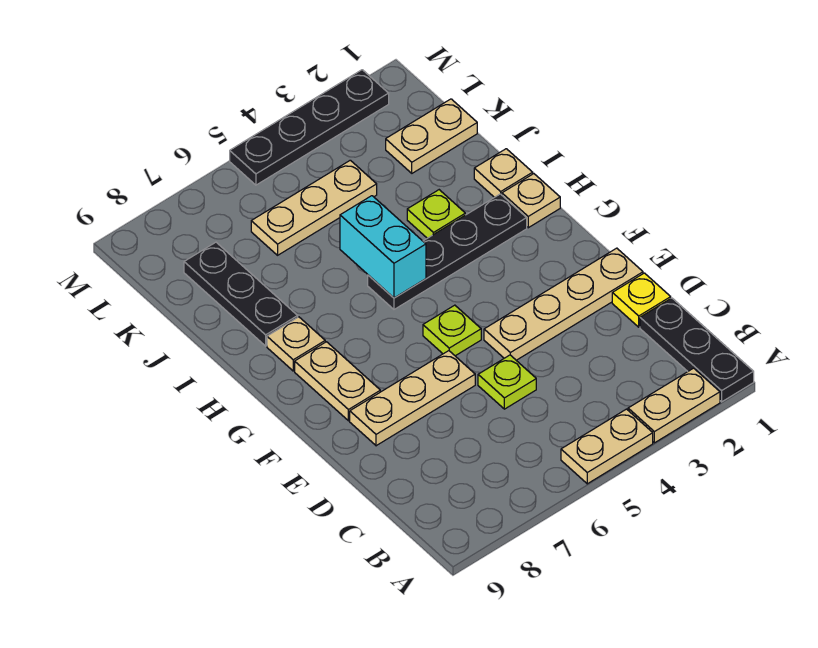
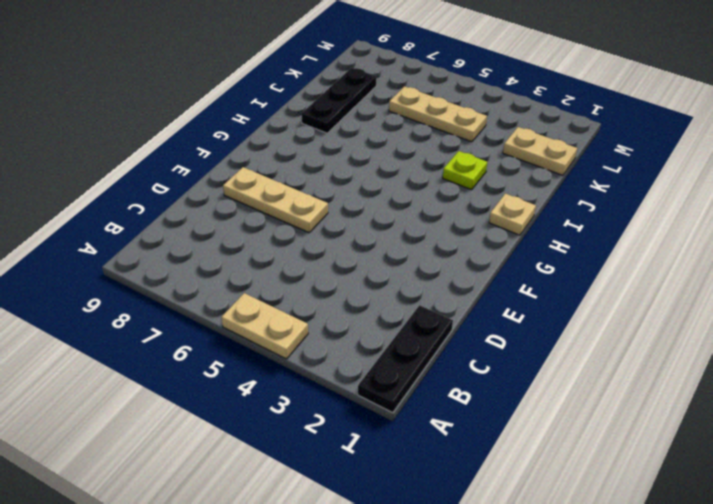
none -> tan plate A2:A3 level 1
none -> yellow plate D1 level 1
none -> lime plate D5 level 1

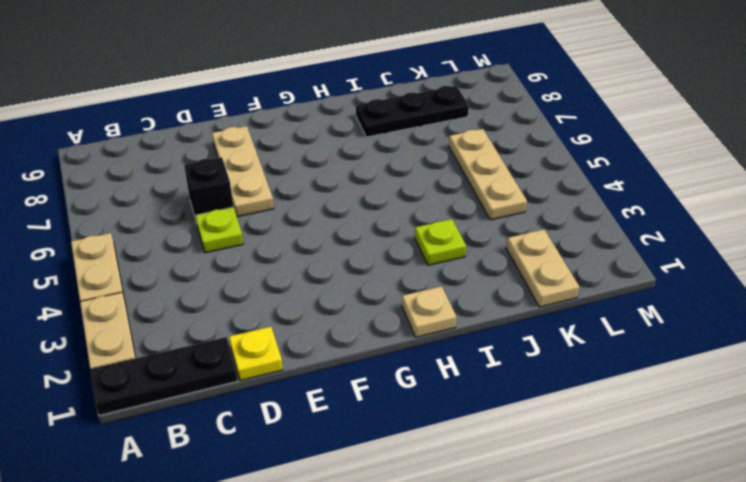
black brick D6 level 1 -> none
none -> tan plate E1:E4 level 1
none -> lime plate F5 level 1
none -> tan plate F8:G8 level 1

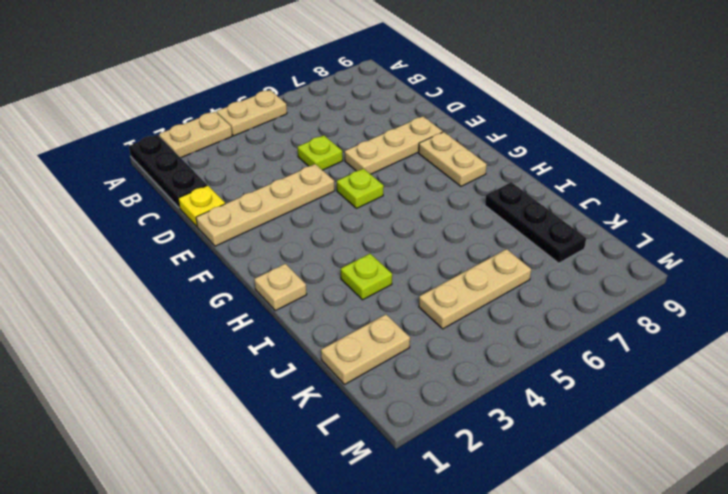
none -> black plate H2:H5 level 1
none -> tan plate H8 level 1
none -> tan plate I1 level 1

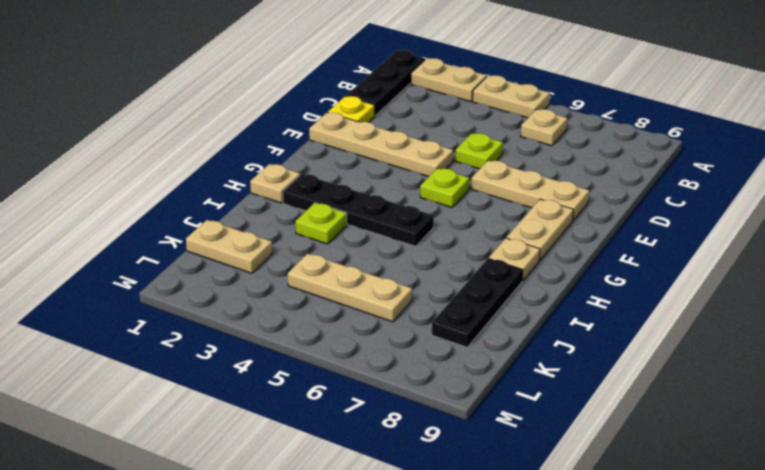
tan plate B6 level 1 -> tan plate I1 level 1
none -> black plate M2:M5 level 1
none -> cyan brick H5:I5 level 2

